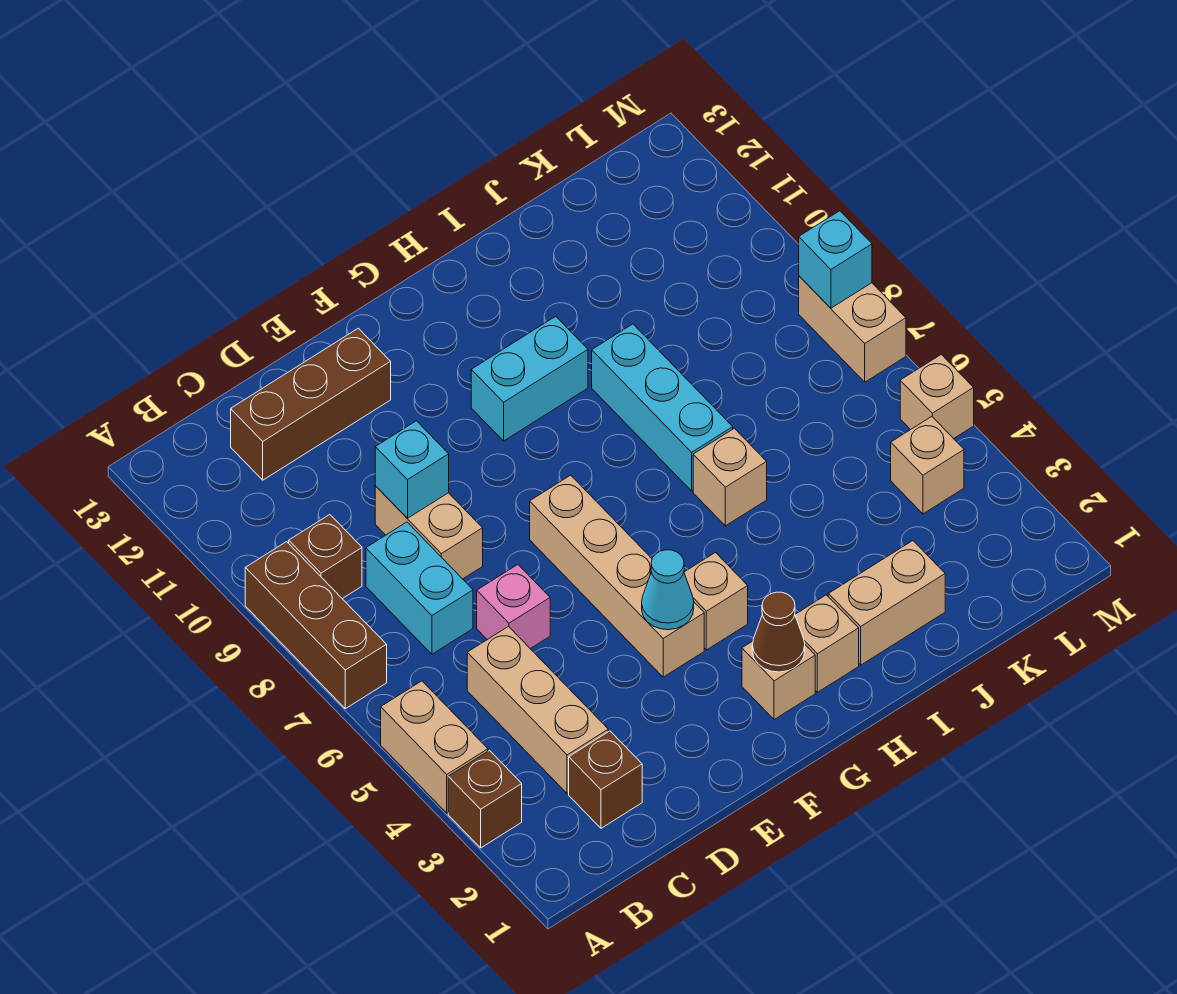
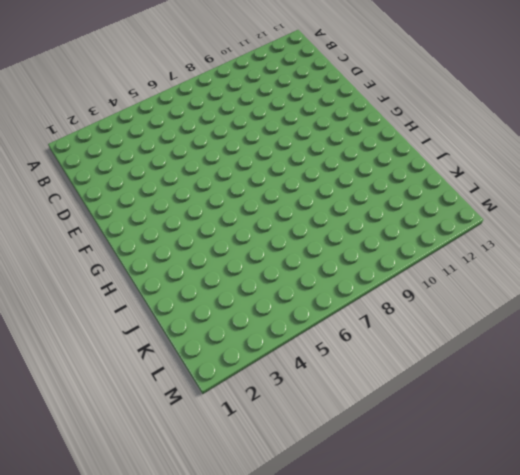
none -> brown brick A3 level 1
none -> tan brick A4:A5 level 1
none -> brown brick A7:A9 level 1

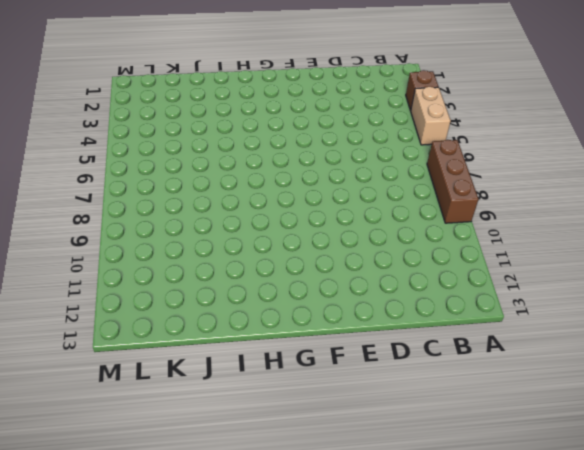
none -> brown brick B9 level 1
none -> brown brick C2 level 1
none -> tan brick C3:C5 level 1

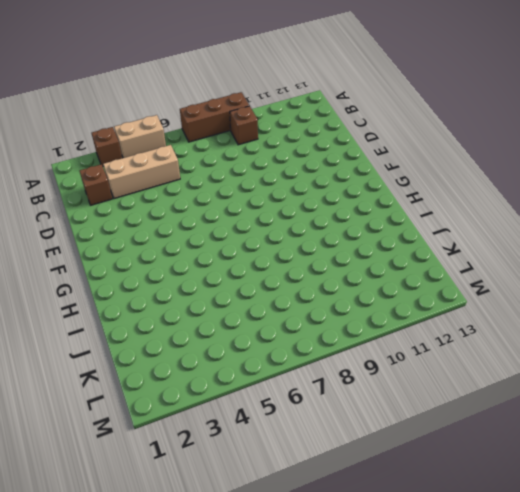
none -> cyan brick C7:C8 level 1
none -> brown brick C12:E12 level 1
none -> pink brick D6 level 1

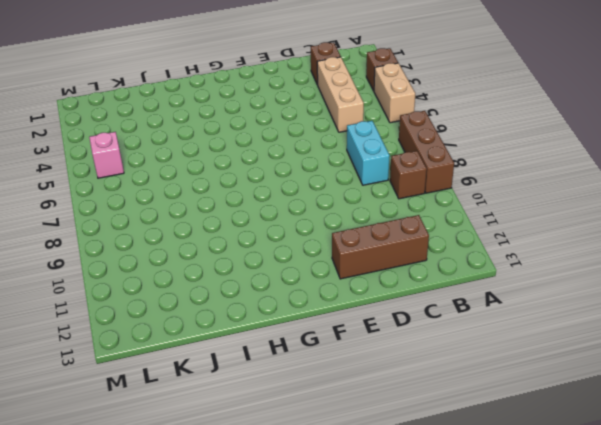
pink brick L5 level 1 -> pink brick D6 level 1
none -> tan brick D8:D9 level 1
none -> tan brick F4:F7 level 1
none -> tan brick G2 level 1

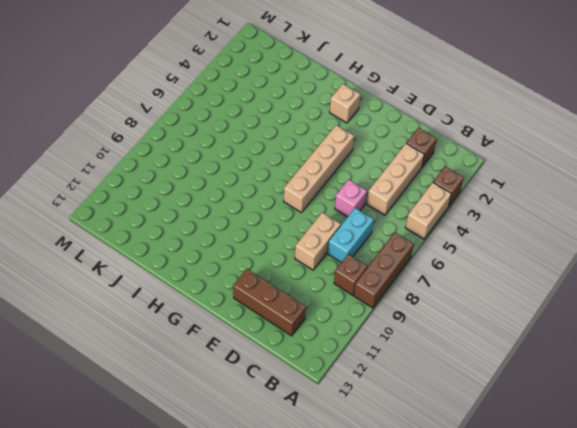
none -> tan brick G4 level 1
none -> cyan brick G10:H10 level 1
none -> tan brick H2 level 1

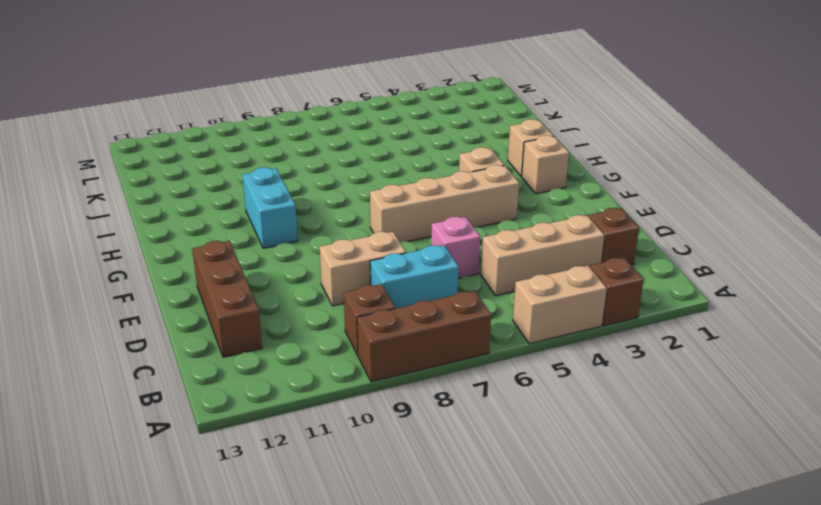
none -> tan brick I2:J2 level 1
none -> tan brick I6 level 1
none -> cyan brick I7:I9 level 1

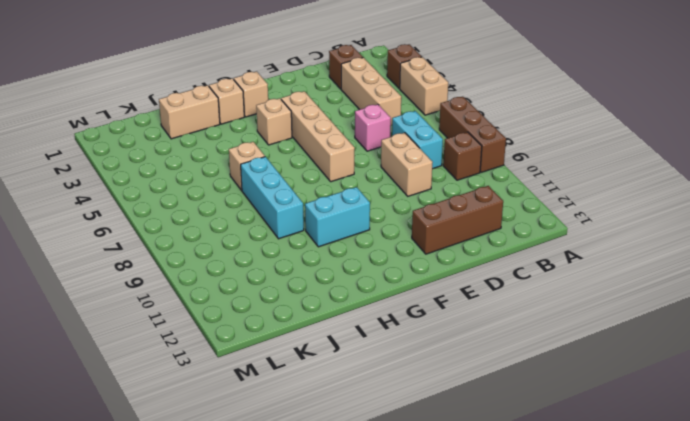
none -> tan brick L4 level 1
none -> tan brick M5 level 1
none -> tan brick M7:M8 level 1

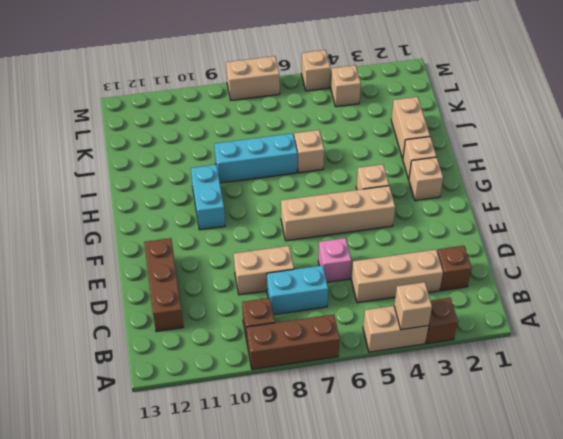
tan brick A4 level 2 -> none
none -> cyan brick D9 level 2
none -> cyan cone F4 level 2
none -> brown cone G2 level 2

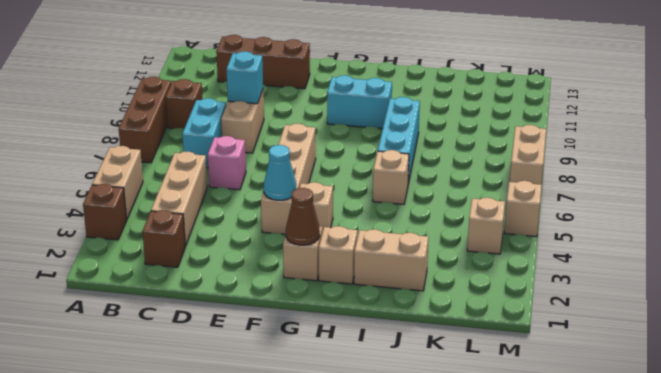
none -> cyan brick M8 level 2

